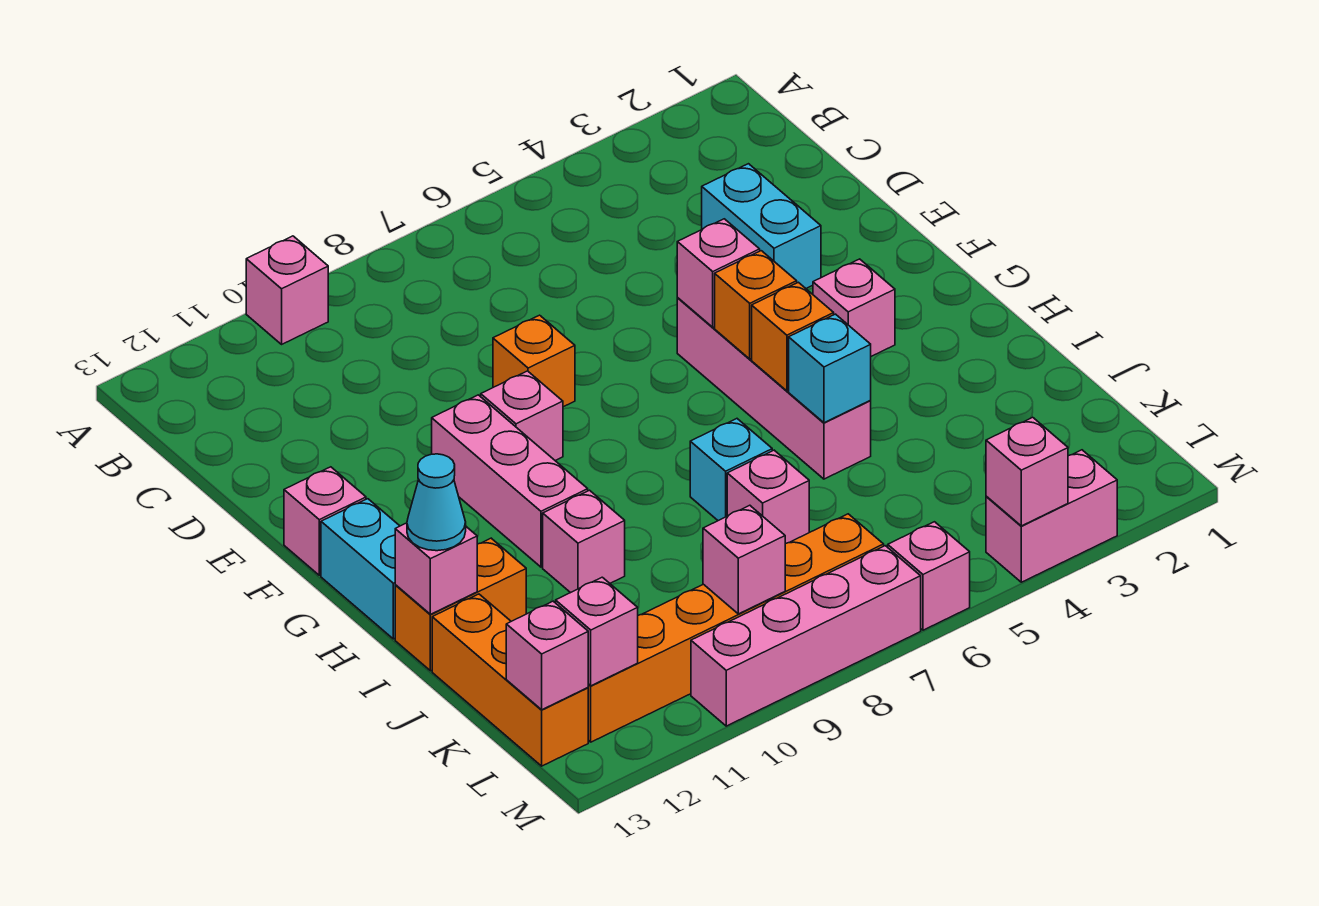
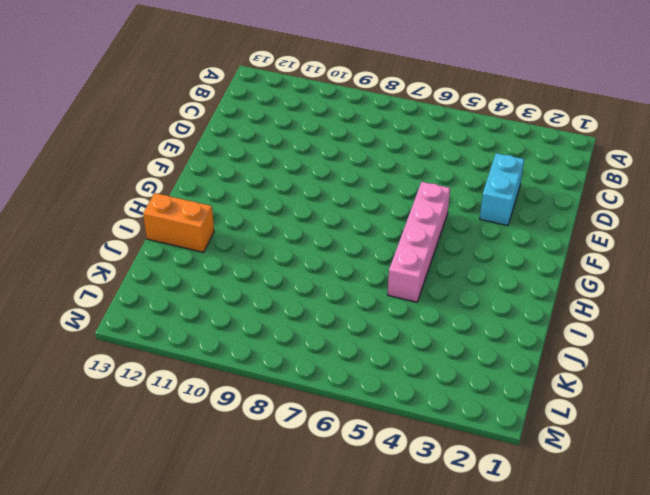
none -> pink brick A10 level 1
none -> orange brick E8 level 1
none -> pink brick F9 level 1

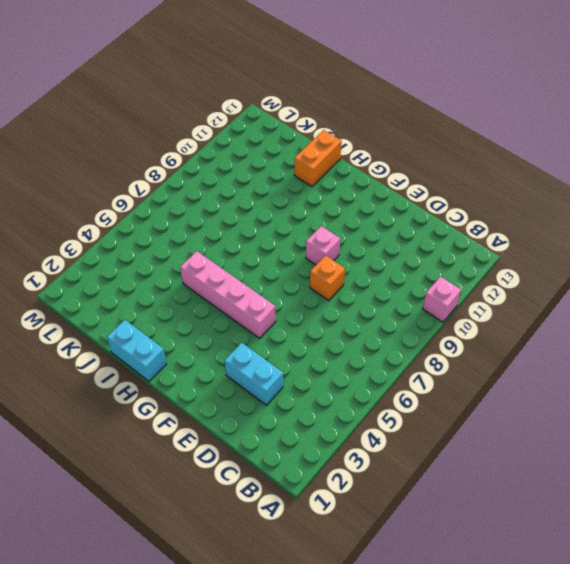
cyan brick H1:I1 level 1 -> cyan brick G13:H13 level 1
none -> pink brick F10:H10 level 1
none -> pink brick F13 level 1
none -> pink brick G3 level 1

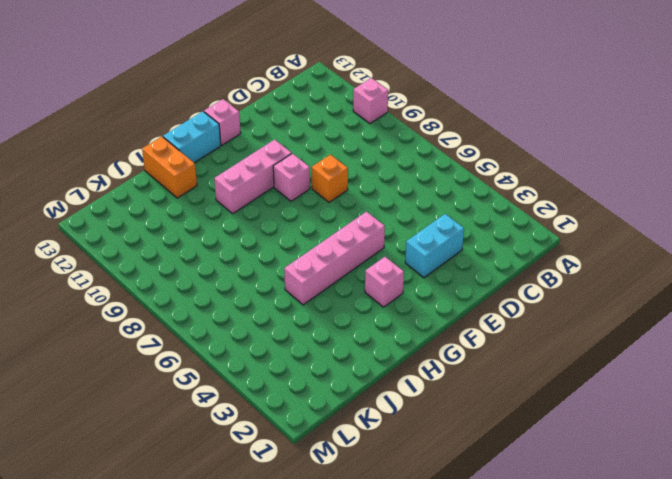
none -> cyan brick I7 level 1
none -> pink brick I10 level 1
none -> pink brick J7 level 1

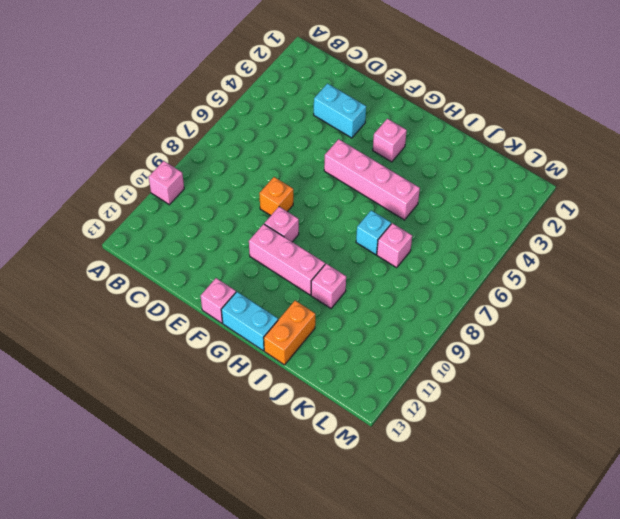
none -> orange brick J13:L13 level 1
none -> orange brick L7:L12 level 1
none -> pink brick M3:M4 level 1

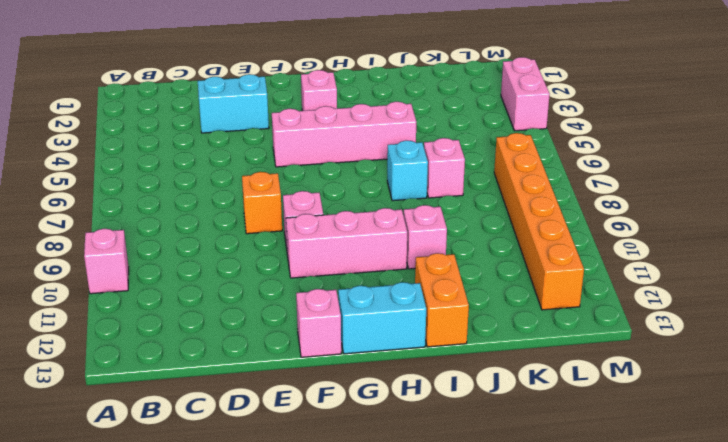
none -> orange brick J13:L13 level 1
none -> pink brick M6 level 1
none -> pink brick M7:M10 level 1

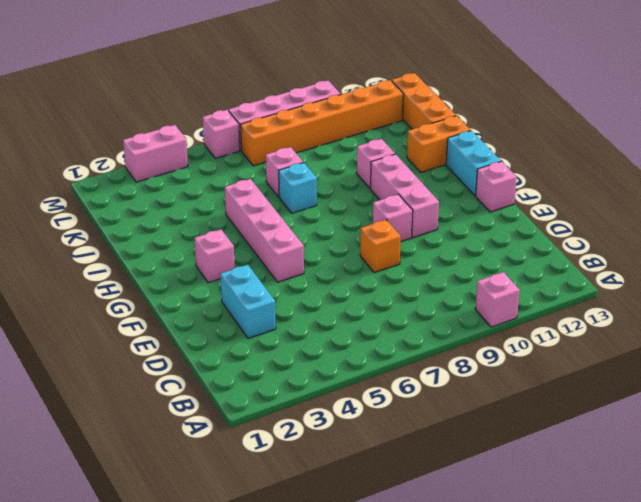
none -> pink brick F5 level 2
none -> orange brick G5 level 2
none -> orange brick H5 level 2

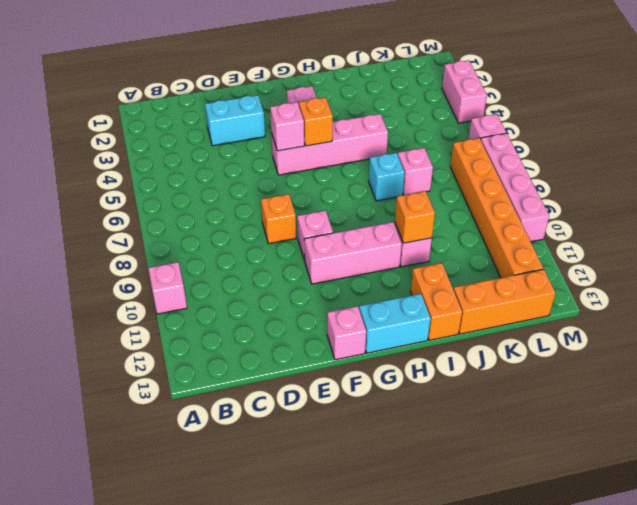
orange brick I10 level 2 -> orange brick H5 level 2
none -> cyan brick I5 level 2
none -> pink brick I13 level 2
none -> pink brick L9 level 2

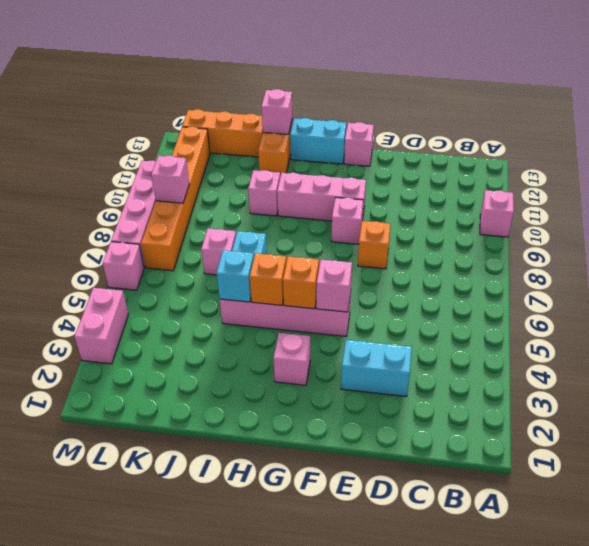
none -> pink brick L12 level 2
none -> pink brick L13 level 2
none -> pink brick M4 level 2

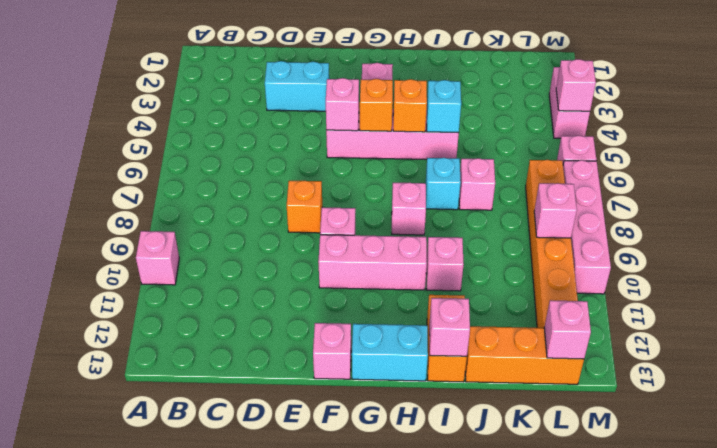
pink brick H8 level 1 -> pink brick L12 level 2
none -> cyan cone I13 level 3

